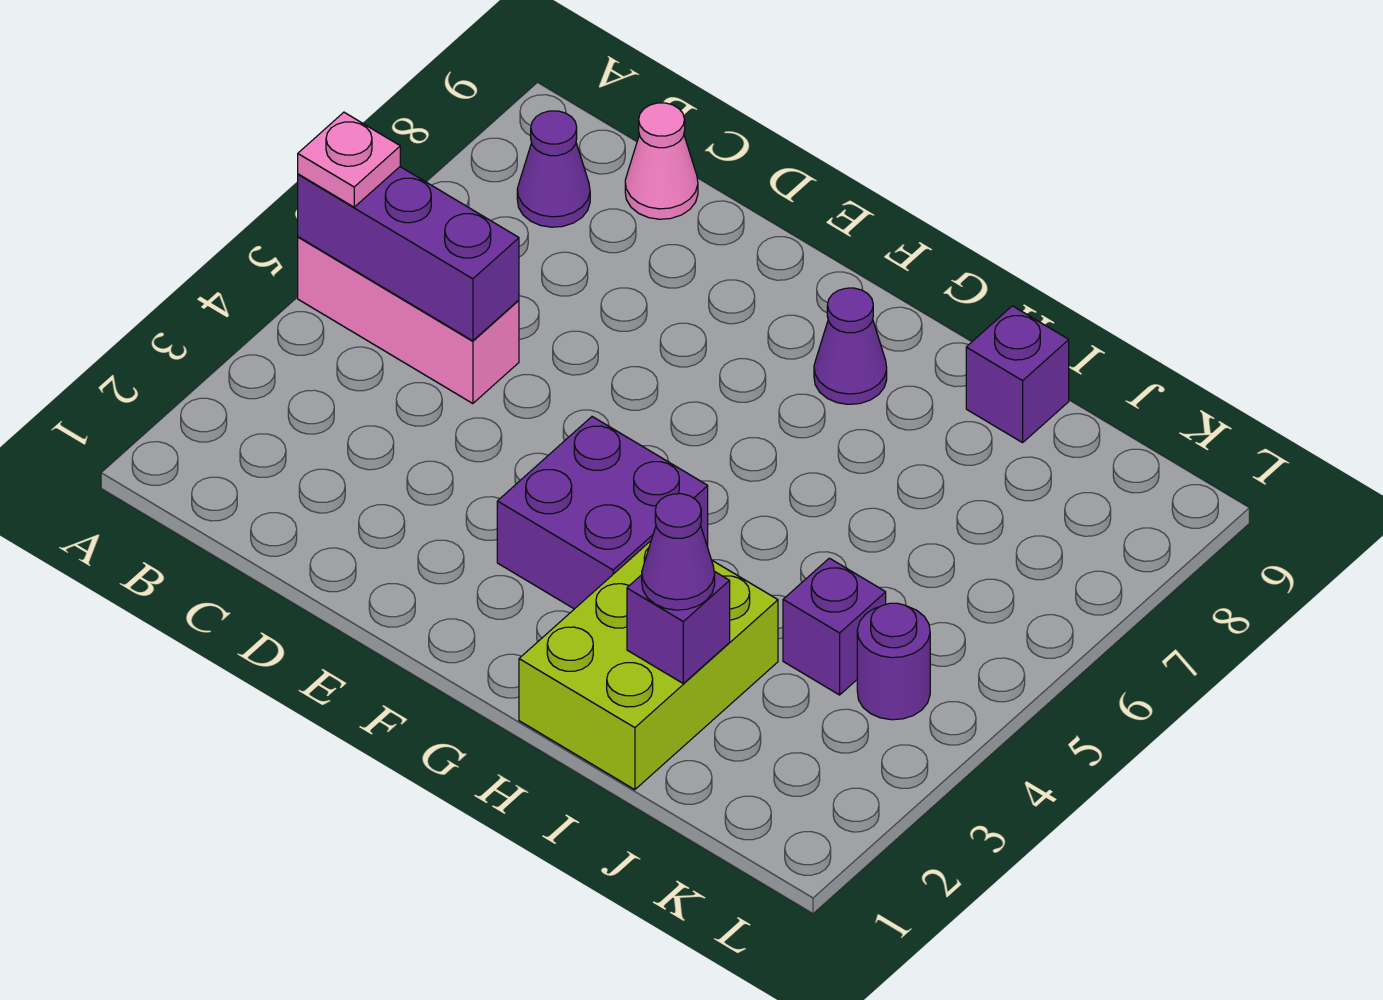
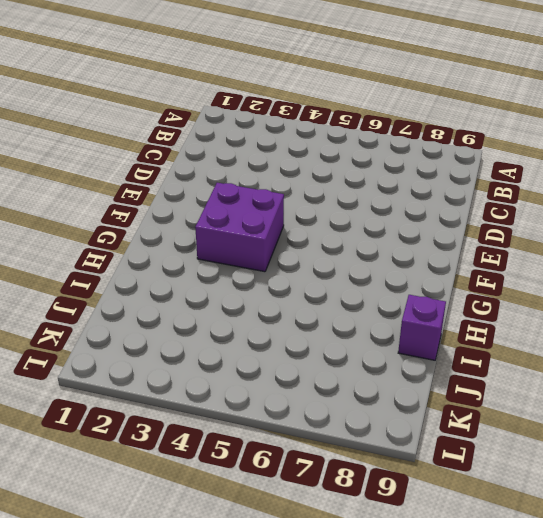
none -> pink brick A5:C5 level 1
none -> purple cone B8 level 1
none -> pink cone C9 level 1

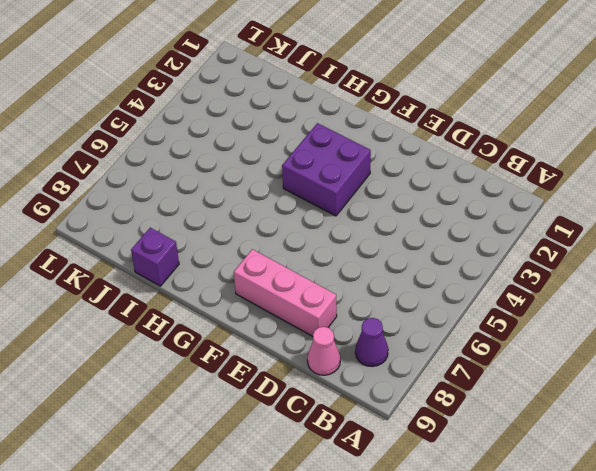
pink brick D8:F8 level 1 -> pink brick A5:C5 level 1
none -> purple cone G8 level 1
none -> lime brick H1:I3 level 1
none -> purple brick J4 level 1

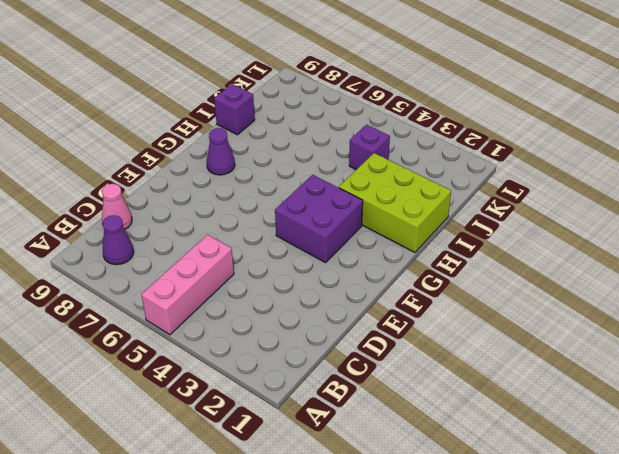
none -> purple round brick K4 level 1
none -> purple brick A5:C5 level 2
none -> purple brick I2 level 2

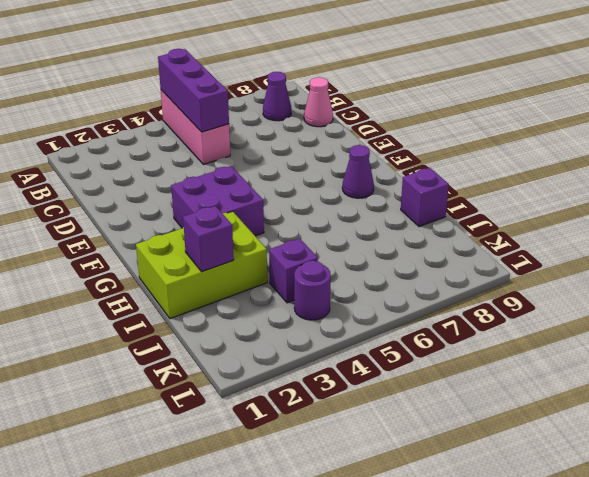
none -> pink plate A5 level 3
none -> purple cone I2 level 3

